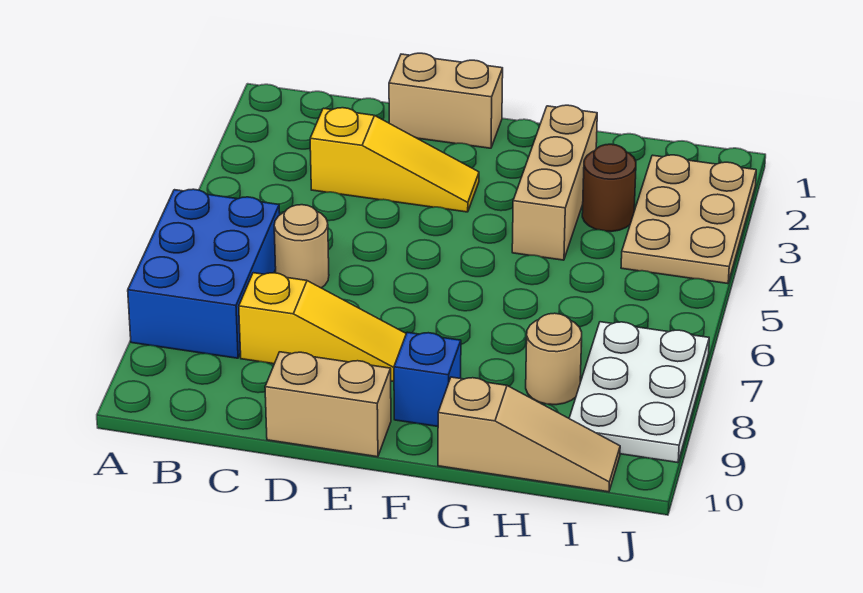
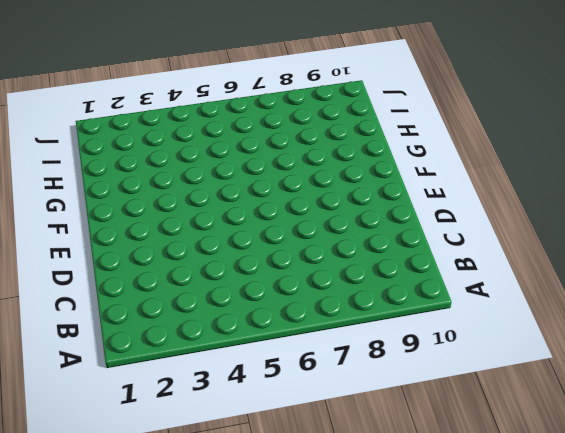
none -> blue brick A6:B8 level 1
none -> yellow slope C3:E3 level 1 top C
none -> tan round brick C6 level 1

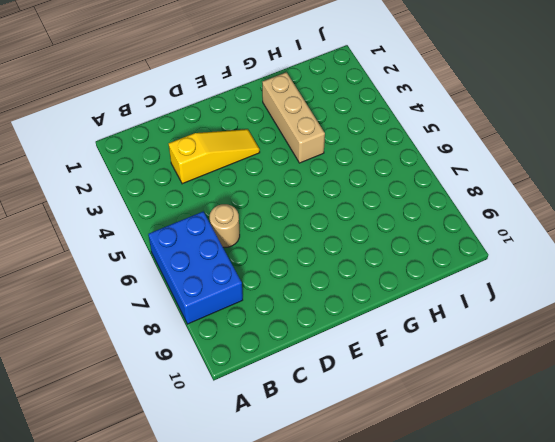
none -> yellow slope C8:E8 level 1 top C
none -> tan brick D1:E1 level 1
none -> tan brick D10:E10 level 1

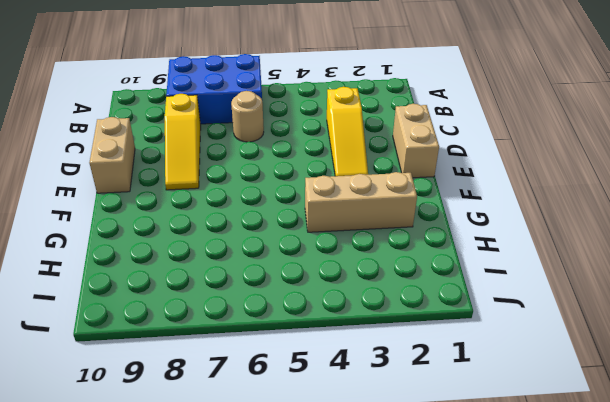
none -> blue brick F9 level 1
none -> tan slope G10:I10 level 1 top G
none -> brown round brick H3 level 1

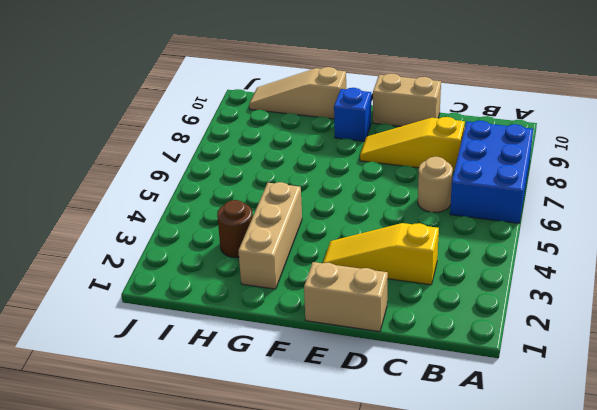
none -> tan round brick H8 level 1
none -> tan plate I2:J4 level 1
none -> white plate I7:J9 level 1

